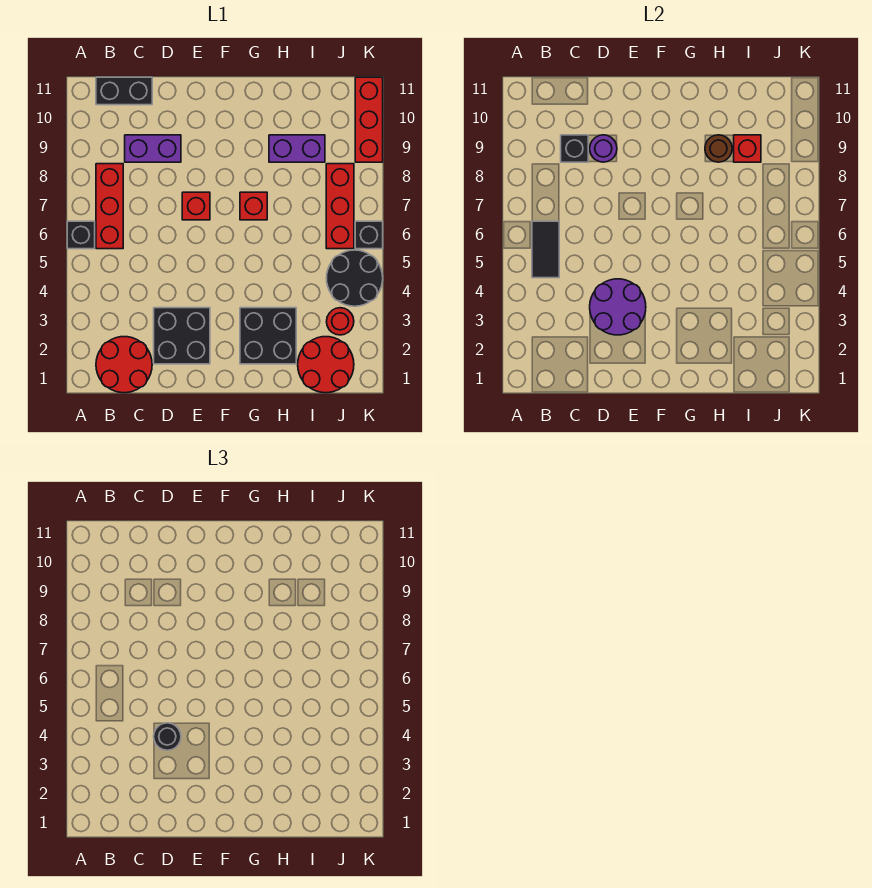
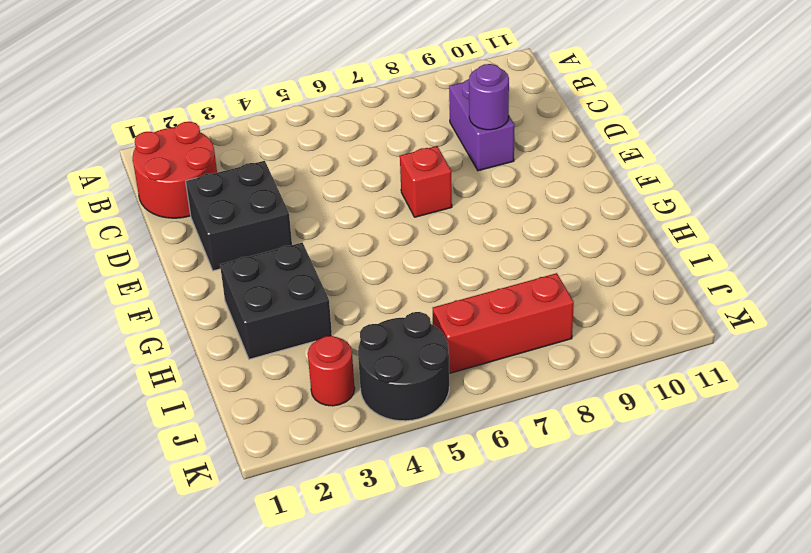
none -> black brick A6 level 1
none -> red brick B6:B8 level 1
none -> black brick B11:C11 level 1

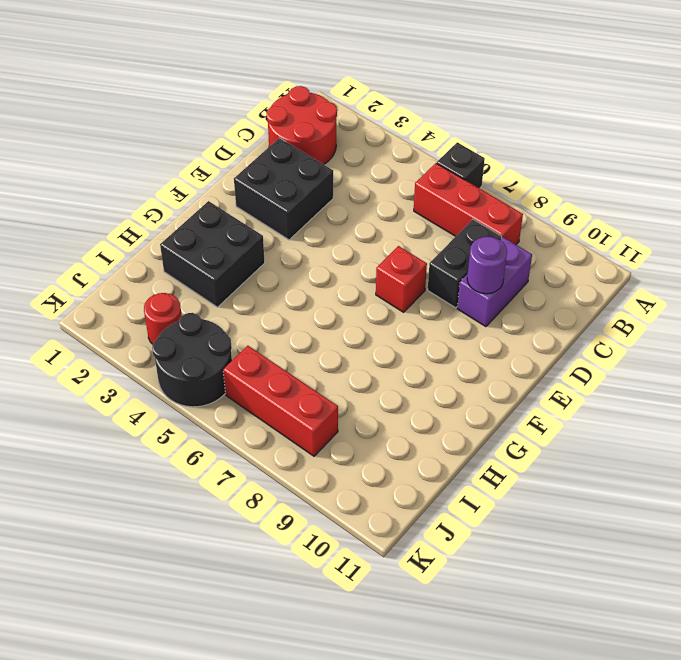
black brick C8:D8 level 1 -> black brick B11:C11 level 1
none -> red brick G7 level 1
none -> purple brick H9:I9 level 1
none -> red round brick I1:J2 level 1

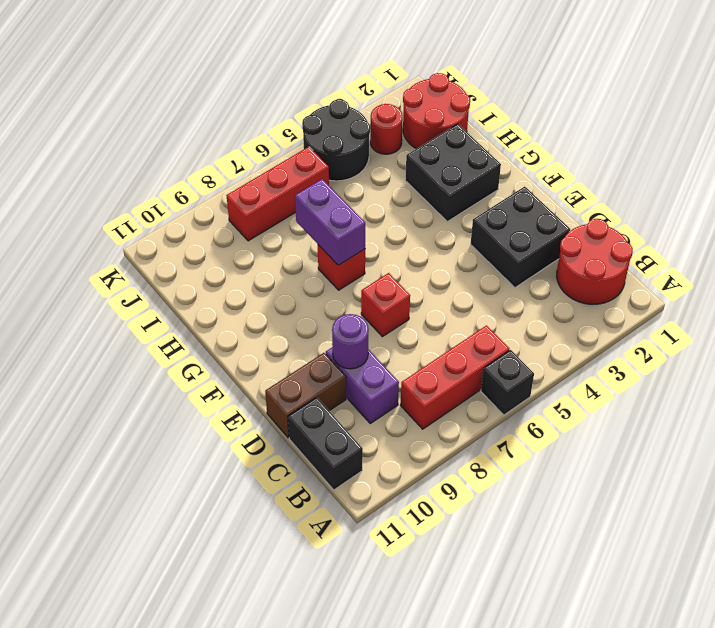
brown brick D10:D11 level 1 -> none
purple brick G7:H7 level 2 -> purple brick H9:I9 level 1
none -> black brick K6 level 1
none -> red brick K9:K11 level 1
none -> black tile B5:B6 level 2

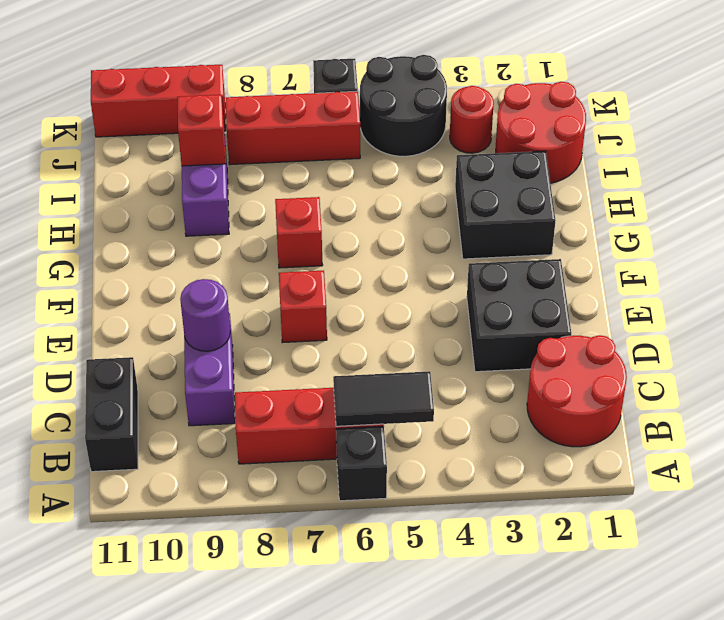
none -> black brick C9 level 2
none -> purple round brick D3:E4 level 2
none -> brown round brick H9 level 2

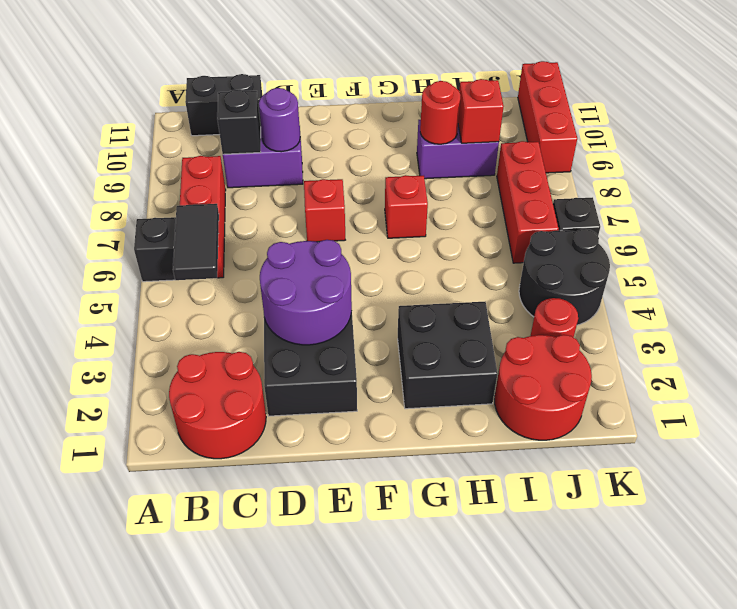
red round brick H9 level 2 -> brown round brick H9 level 2
none -> black round brick D4 level 3

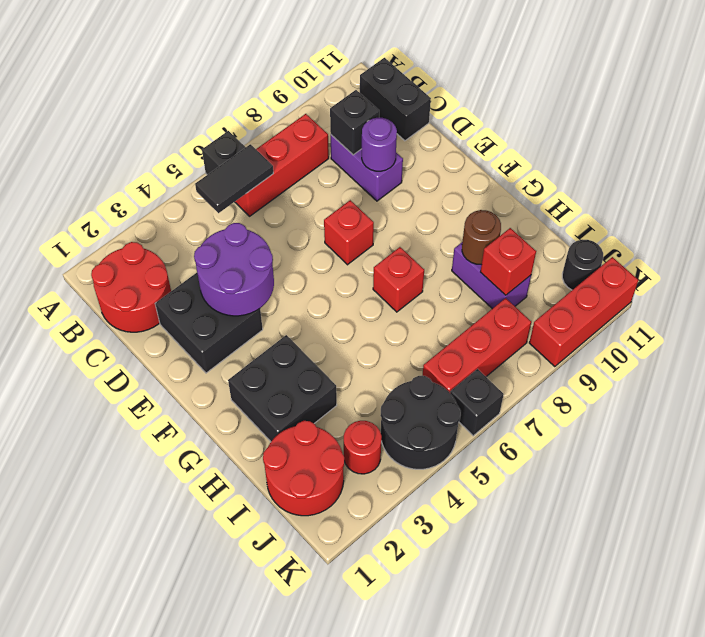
black round brick J11 level 1 -> black round brick D4 level 3

